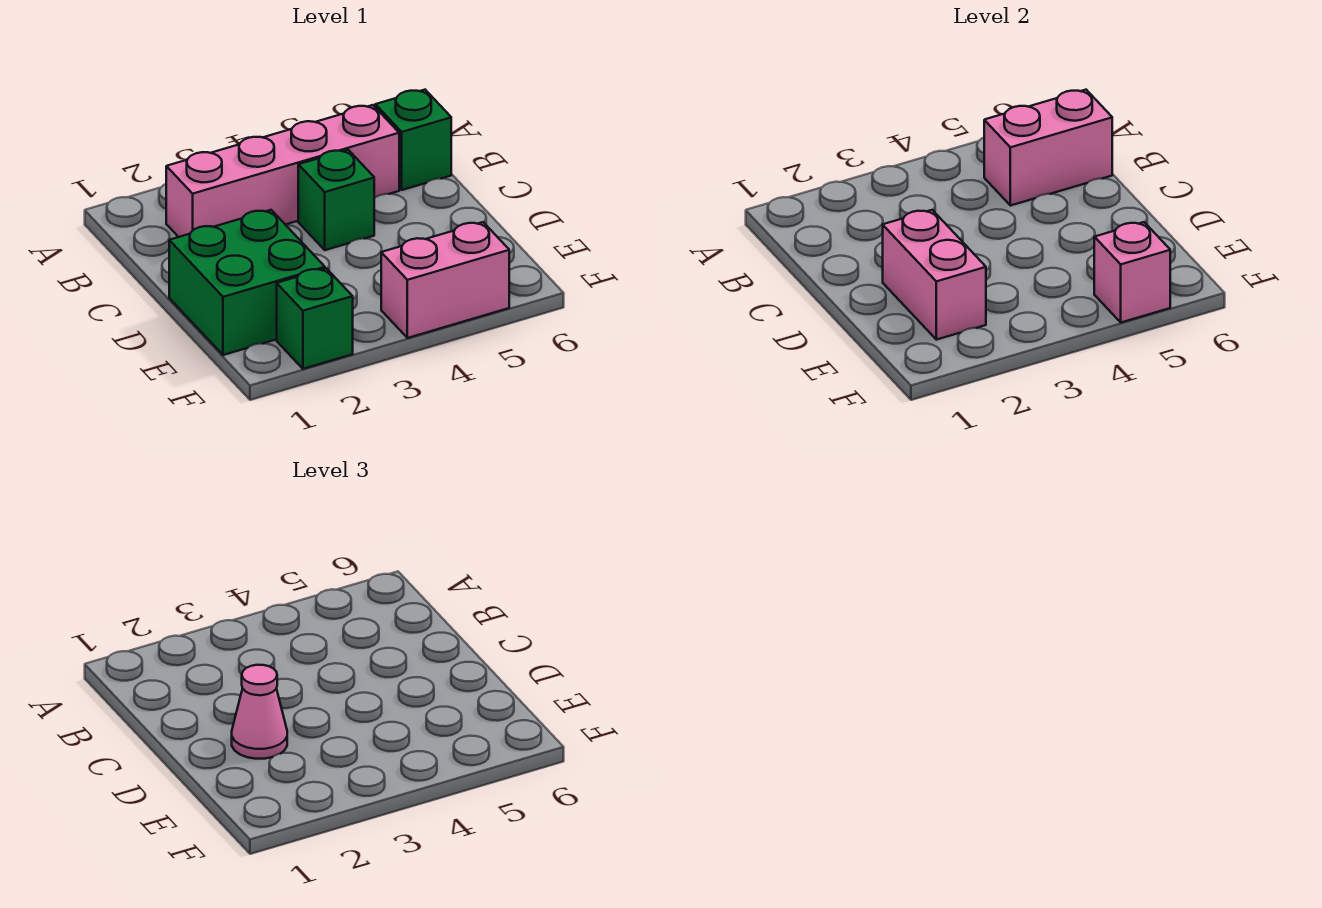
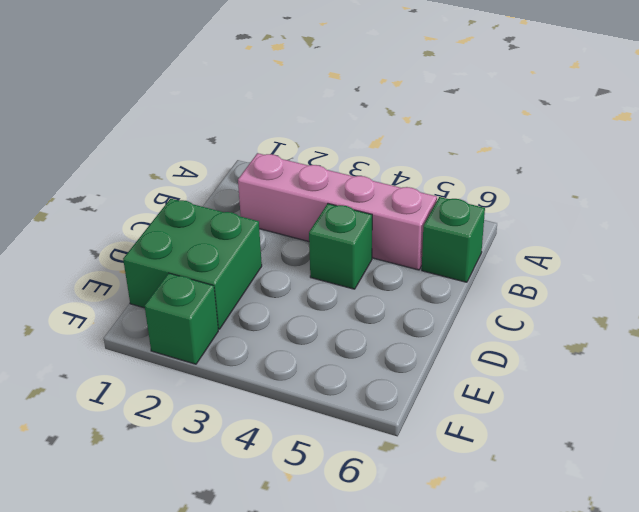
none -> pink brick F4:F5 level 1
none -> pink brick B5:B6 level 2

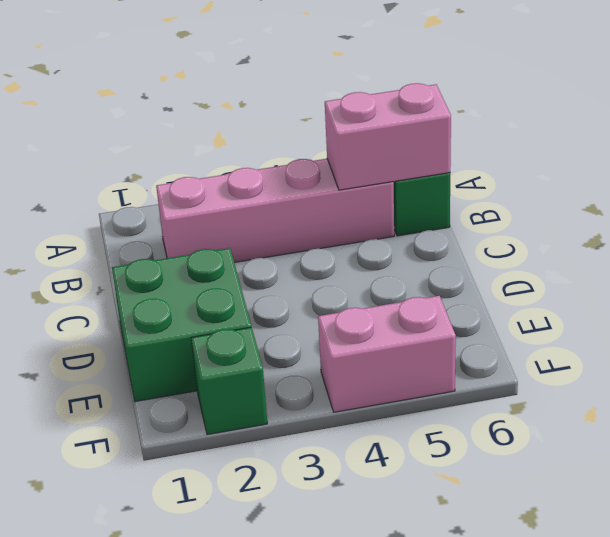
none -> green brick C4 level 1
none -> pink brick D2:E2 level 2

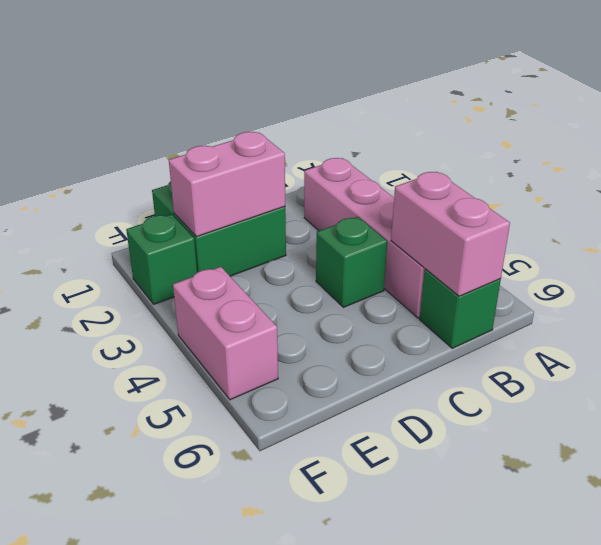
none -> pink brick F5 level 2
none -> pink cone D2 level 3

